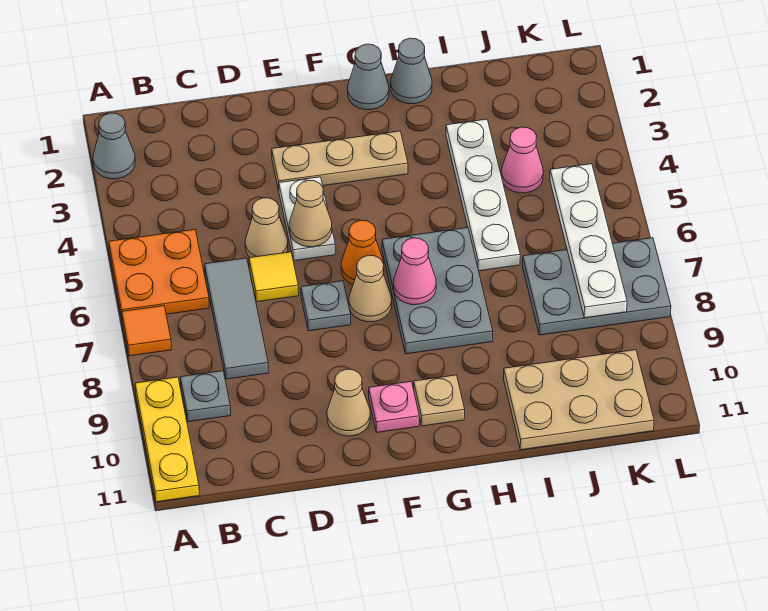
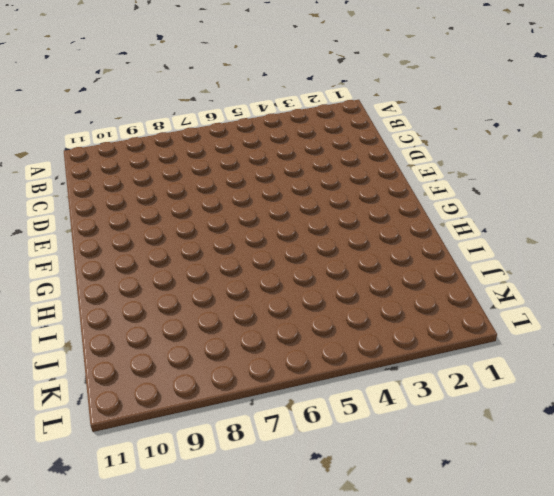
none -> grey cone A2 level 1
none -> orange plate A5:B6 level 1
none -> orange tile A7 level 1

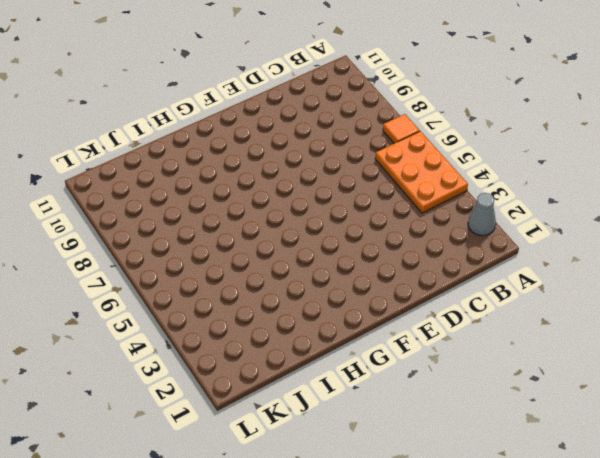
orange plate A4:B6 level 1 -> orange plate A5:B6 level 1
none -> yellow plate A9:A11 level 1
none -> grey plate B9 level 1
none -> grey tile C6:C8 level 1

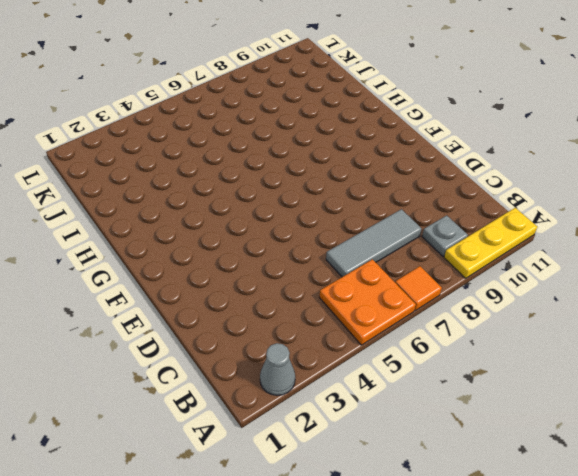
none -> tan cone D5 level 1
none -> yellow tile D6 level 1
none -> tan plate E3:G3 level 1

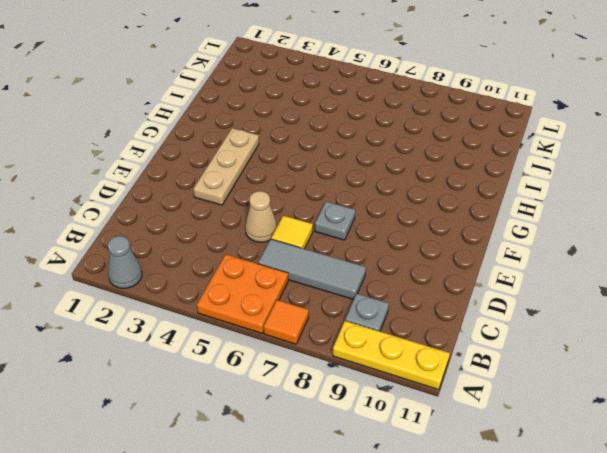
none -> white plate E4:E5 level 1
none -> tan cone E10 level 1
none -> orange cone F6 level 1

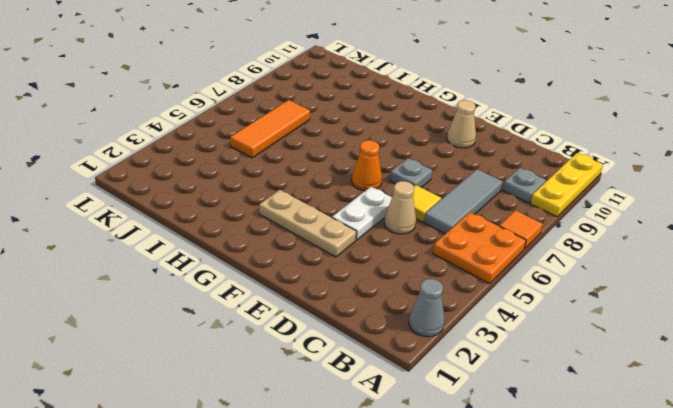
orange tile J5:J7 level 1 -> grey plate J7:L8 level 1
none -> tan cone F7 level 1
none -> pink plate F10 level 1
none -> grey cone G1 level 1

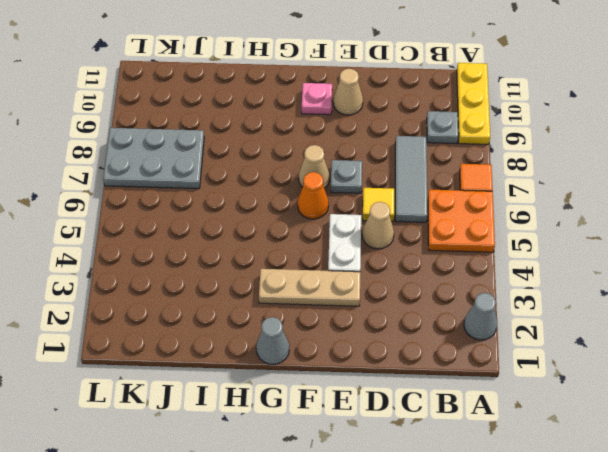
none -> grey plate G6:H8 level 1
none -> tan plate G10 level 1
none -> grey cone H1 level 1

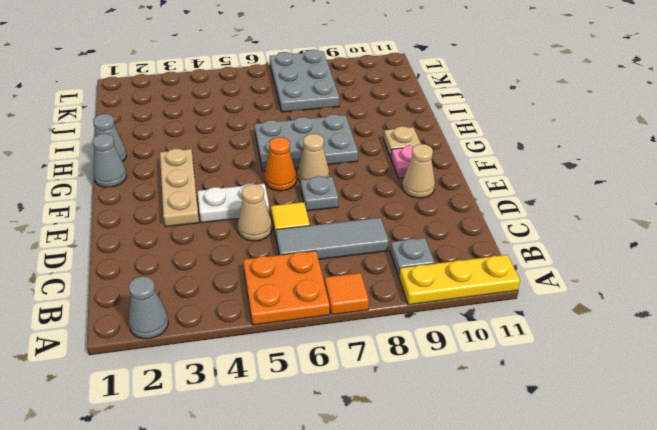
none -> white plate I3:I6 level 1
none -> tan plate I10:K11 level 1
none -> pink cone J4 level 1

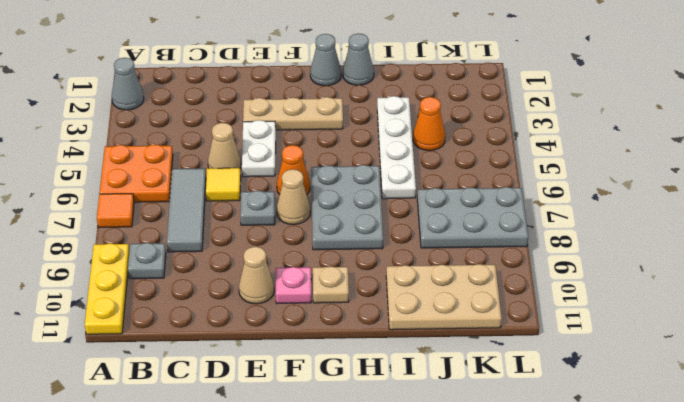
orange cone J4 level 1 -> pink cone J4 level 1
none -> tan cone E5 level 2
none -> pink cone G7 level 2
none -> white plate K5:K8 level 2

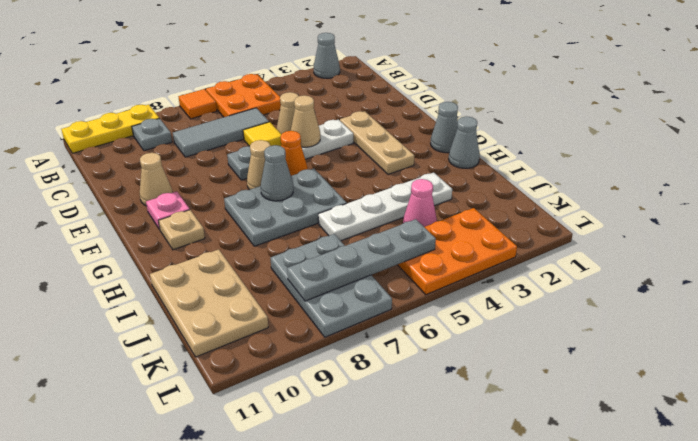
grey cone G7 level 2 -> pink cone G7 level 2
orange plate K3:L5 level 1 -> none
grey plate K5:K8 level 2 -> white plate K5:K8 level 2

